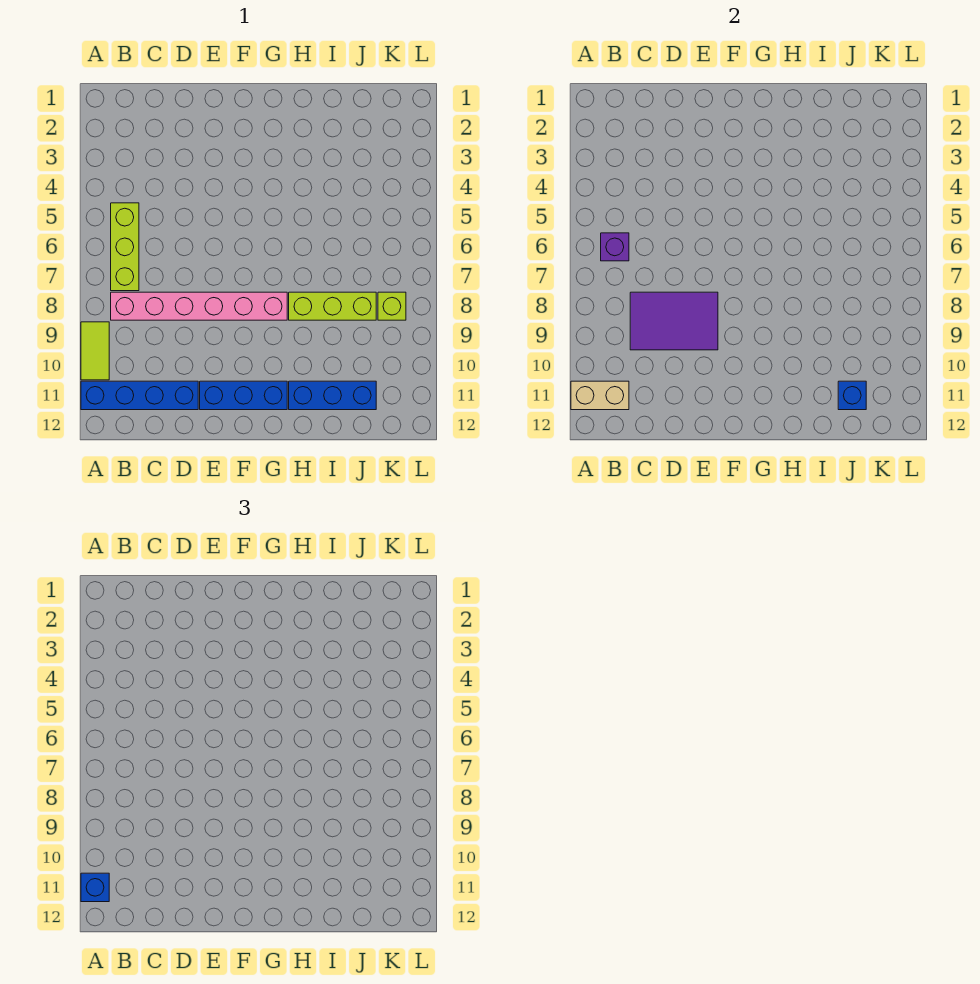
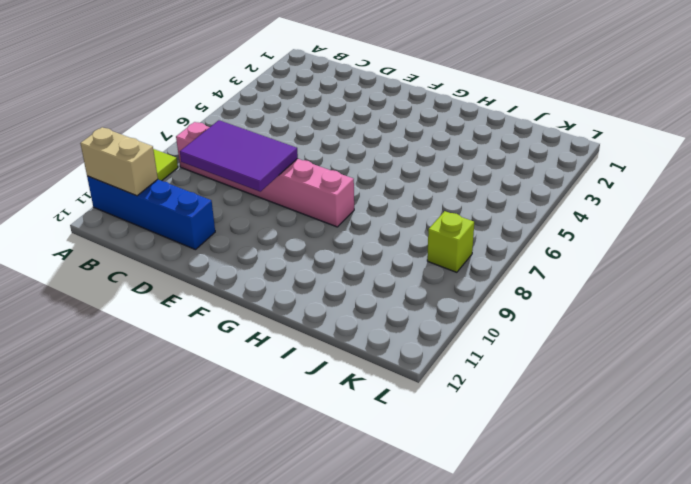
none -> lime brick B5:B7 level 1
none -> blue brick E11:G11 level 1
none -> lime brick H8:J8 level 1

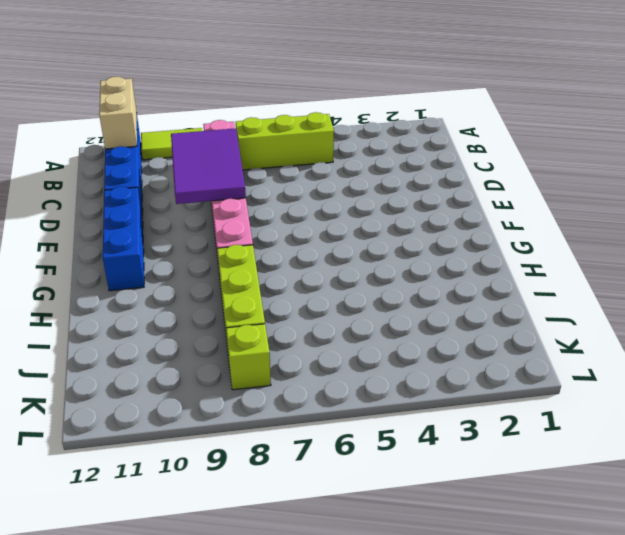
none -> blue brick H11:J11 level 1
none -> purple brick B6 level 2
none -> blue brick J11 level 2

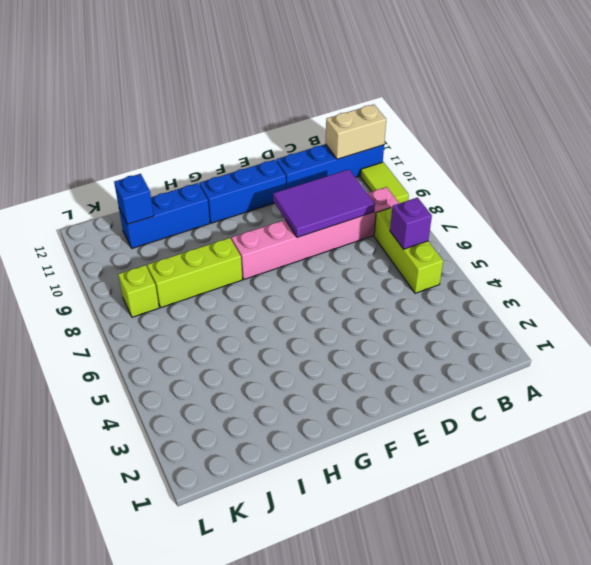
none -> blue brick A11 level 3

